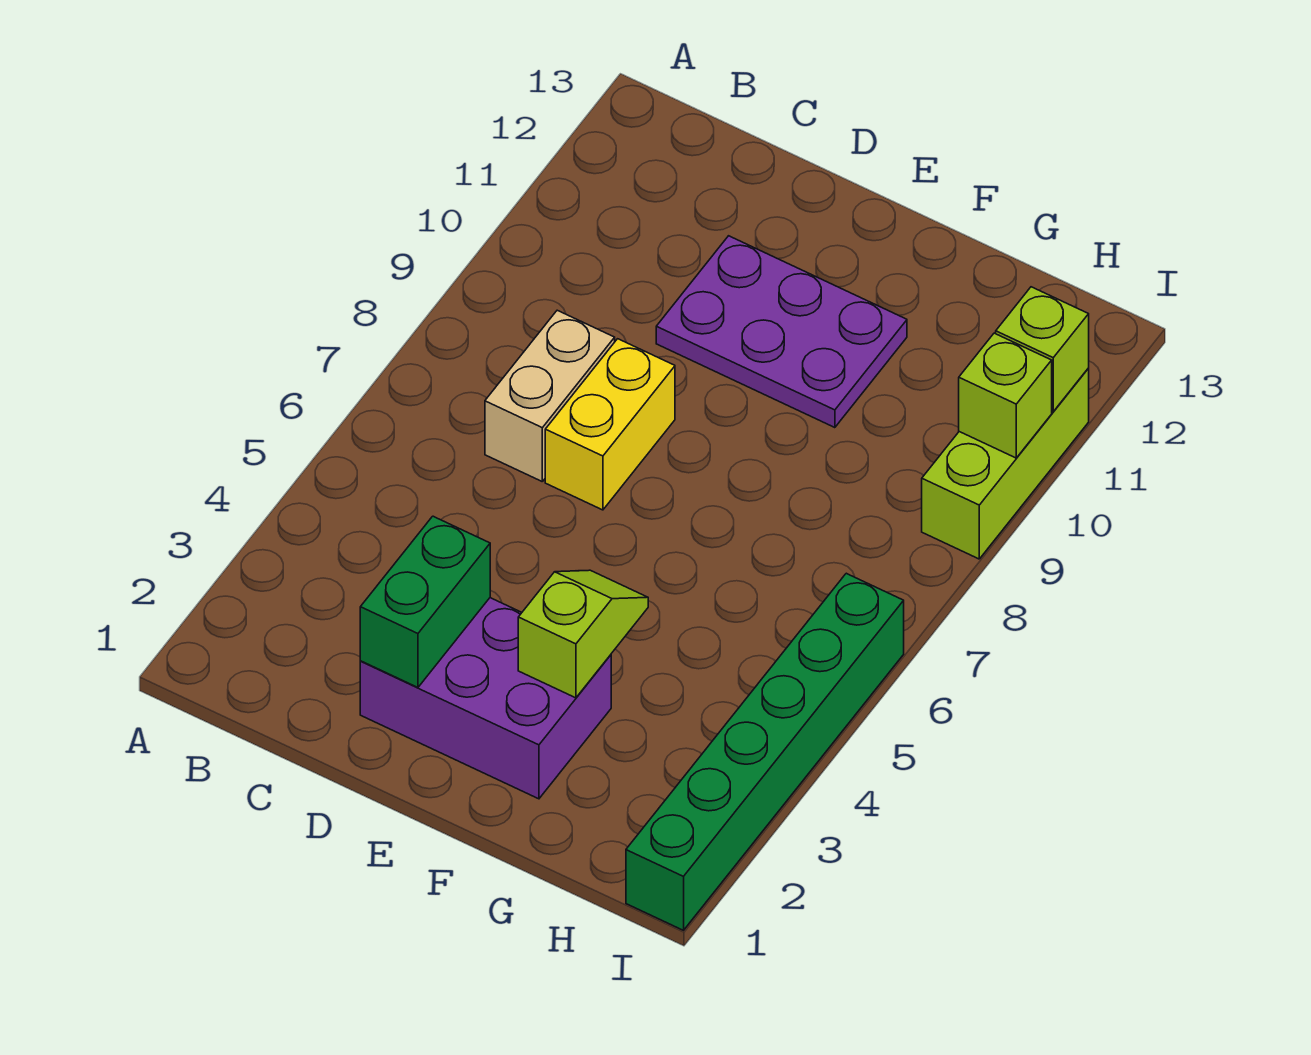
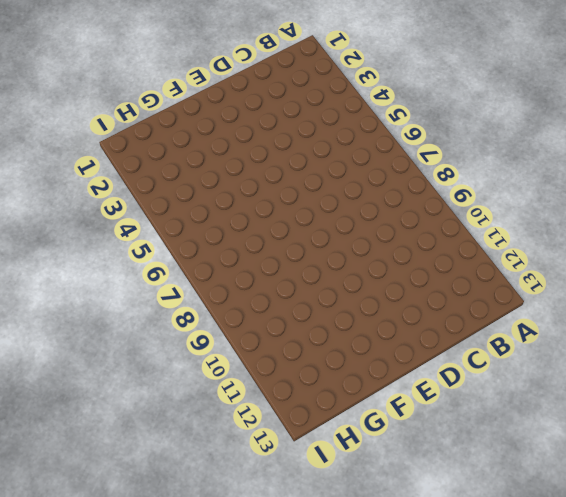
none -> tan brick C7:C8 level 1
none -> purple brick D2:F3 level 1

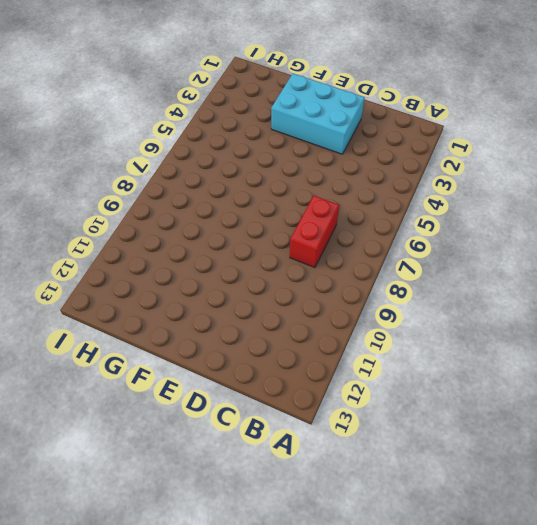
red brick C7:C8 level 1 -> tan brick C7:C8 level 1
cyan brick D2:F3 level 1 -> purple brick D2:F3 level 1
none -> yellow brick D7:D8 level 1
none -> purple plate D10:F11 level 1

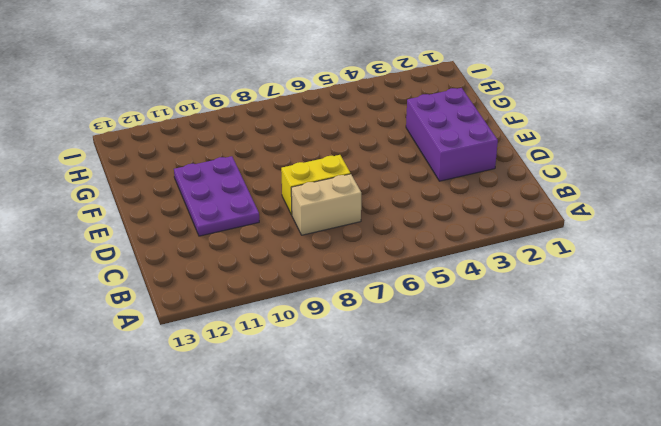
none -> green brick I1:I6 level 1
none -> lime brick I9:I11 level 1

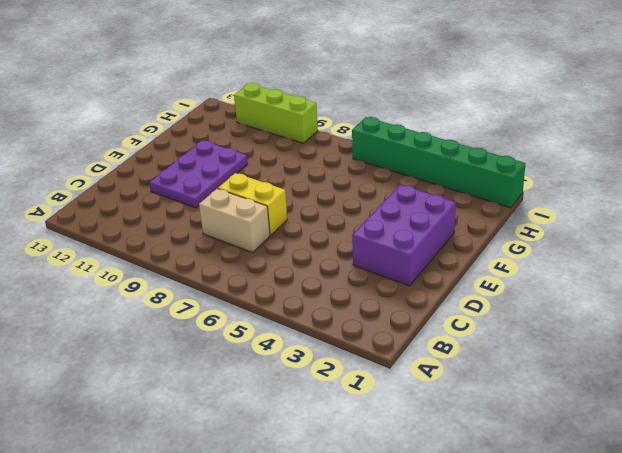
none -> green brick D2:D3 level 2
none -> lime slope F3:F4 level 2 top 3

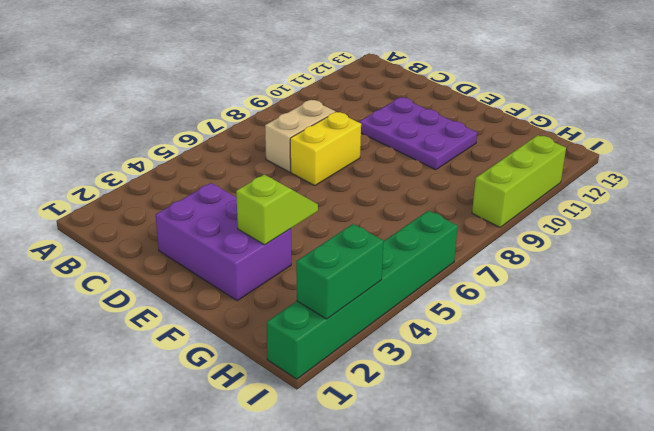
green brick I2:I3 level 2 -> green brick D2:D3 level 2
none -> lime brick I10 level 2
none -> lime brick I11 level 2

